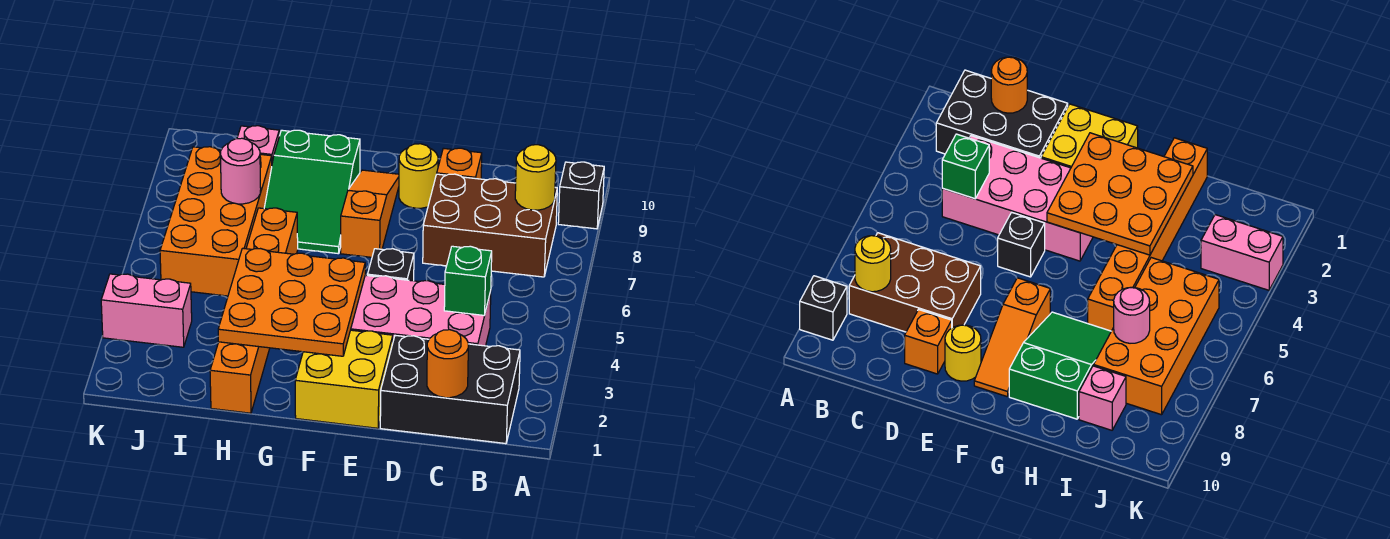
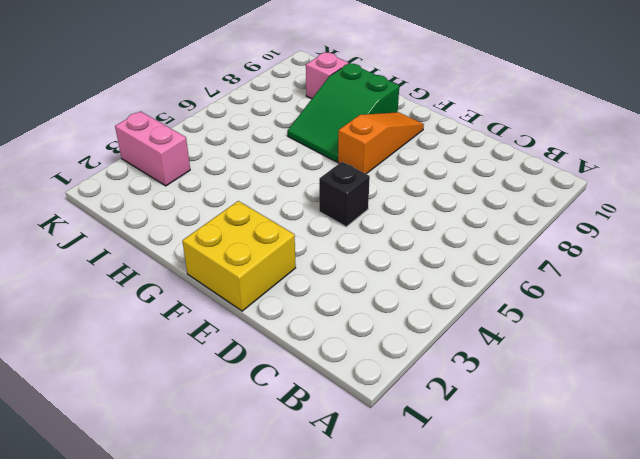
none -> black brick A9 level 1
none -> black brick B1:D2 level 1
none -> brown brick B7:D8 level 1

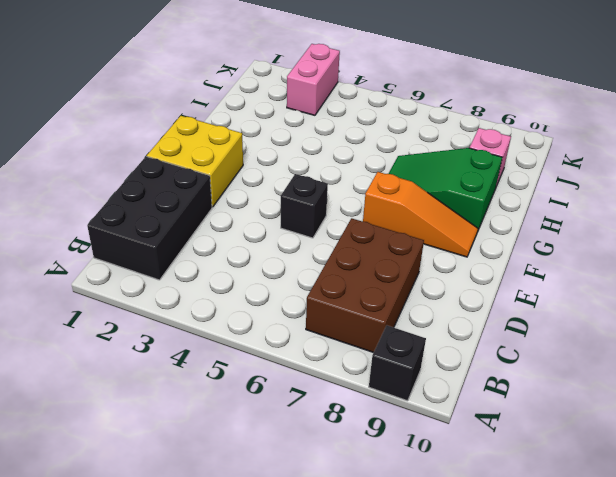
none -> pink brick C3:F4 level 1
none -> orange brick D9 level 1
none -> yellow round brick E9 level 1

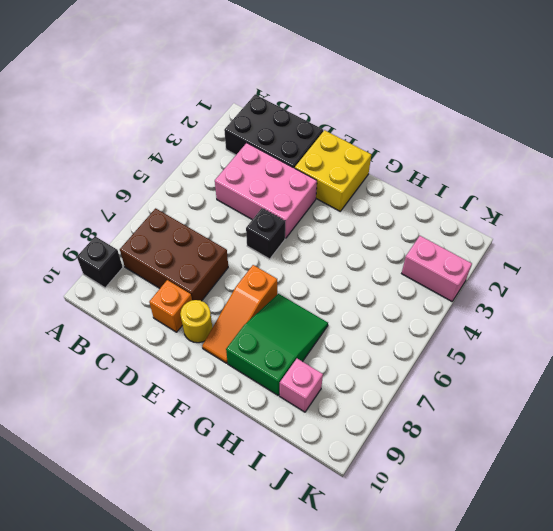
pink brick C3:E4 level 1 -> pink brick C3:F4 level 1
none -> orange brick H1:H6 level 1
none -> orange brick I5:J8 level 1
none -> yellow round brick B8 level 2

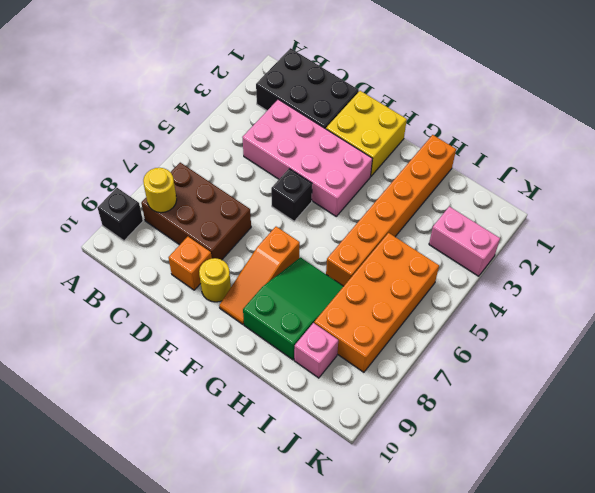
none -> orange round brick C1 level 2
none -> green brick C4 level 2
none -> orange plate F2:H4 level 2

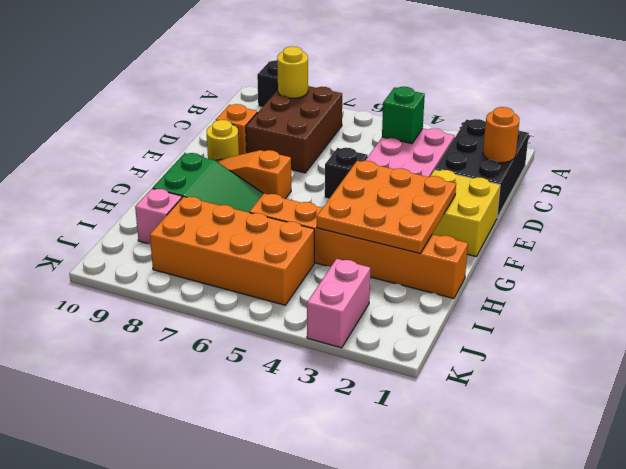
none -> pink round brick I7 level 2

